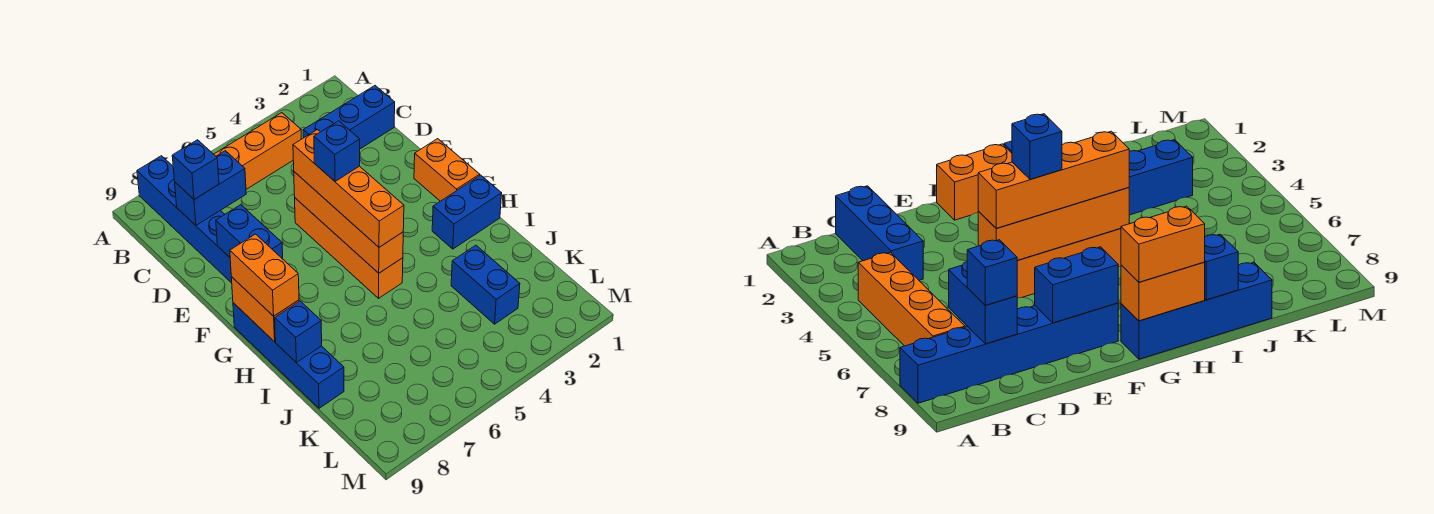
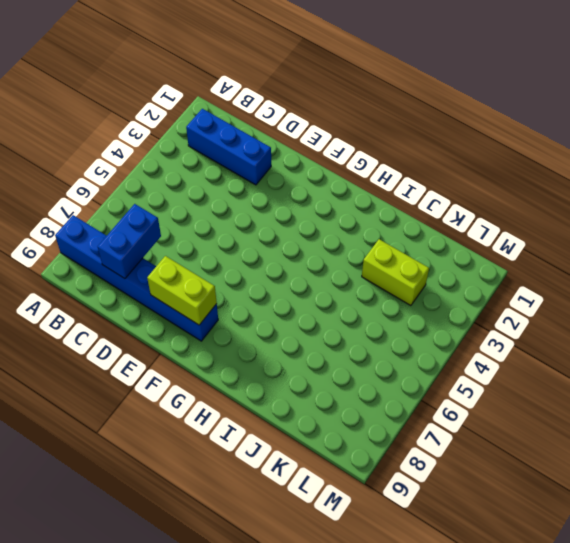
blue brick B2:D2 level 1 -> blue brick C1:C3 level 1
lime brick E8:F8 level 2 -> blue brick E8:F8 level 2
lime brick J3:K3 level 1 -> blue brick J3:K3 level 1
none -> orange brick B4:B7 level 1
none -> orange brick E5:H5 level 1
none -> orange brick F1:G1 level 1

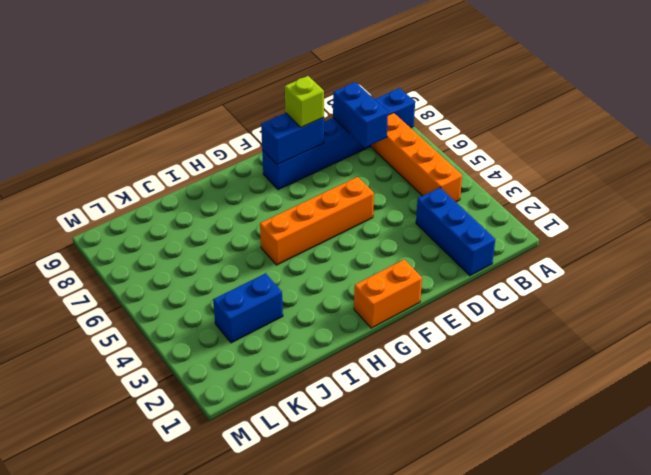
lime brick E8 level 3 -> none
none -> blue brick G9:J9 level 1
none -> blue brick H1:H2 level 1
none -> orange brick E5:H5 level 2

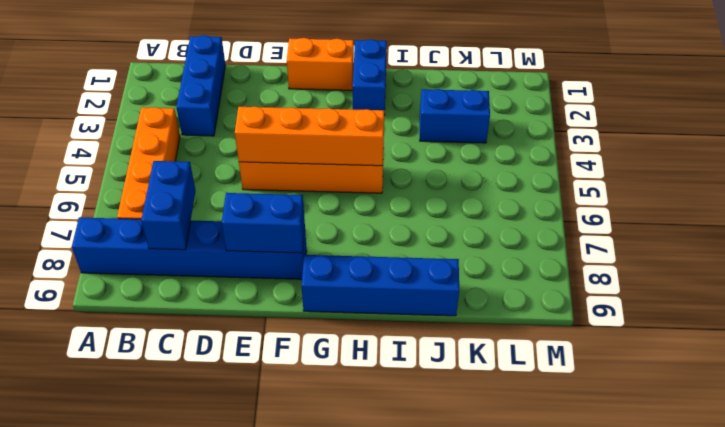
none -> orange brick G9:H9 level 2
none -> blue brick I9 level 2
none -> blue brick C8 level 3

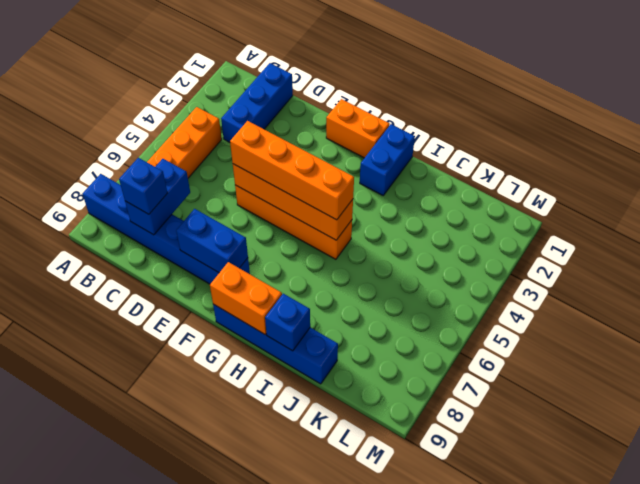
none -> blue brick J3:K3 level 1
none -> orange brick G9:H9 level 3
none -> blue brick F5 level 4

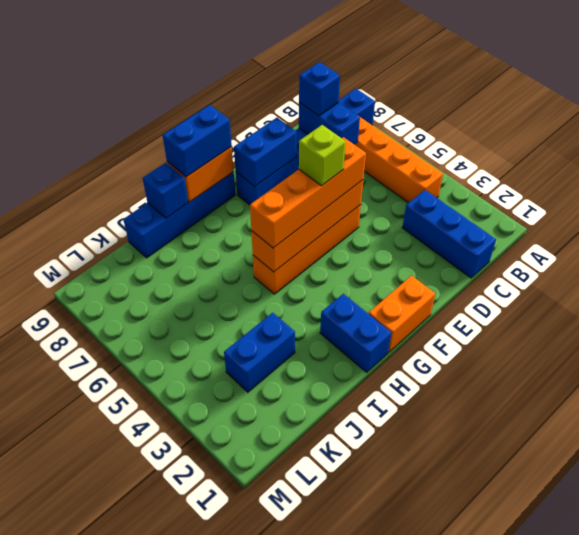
lime brick F5 level 4 -> blue brick F5 level 4
blue brick G9:H9 level 3 -> orange brick G9:H9 level 3

